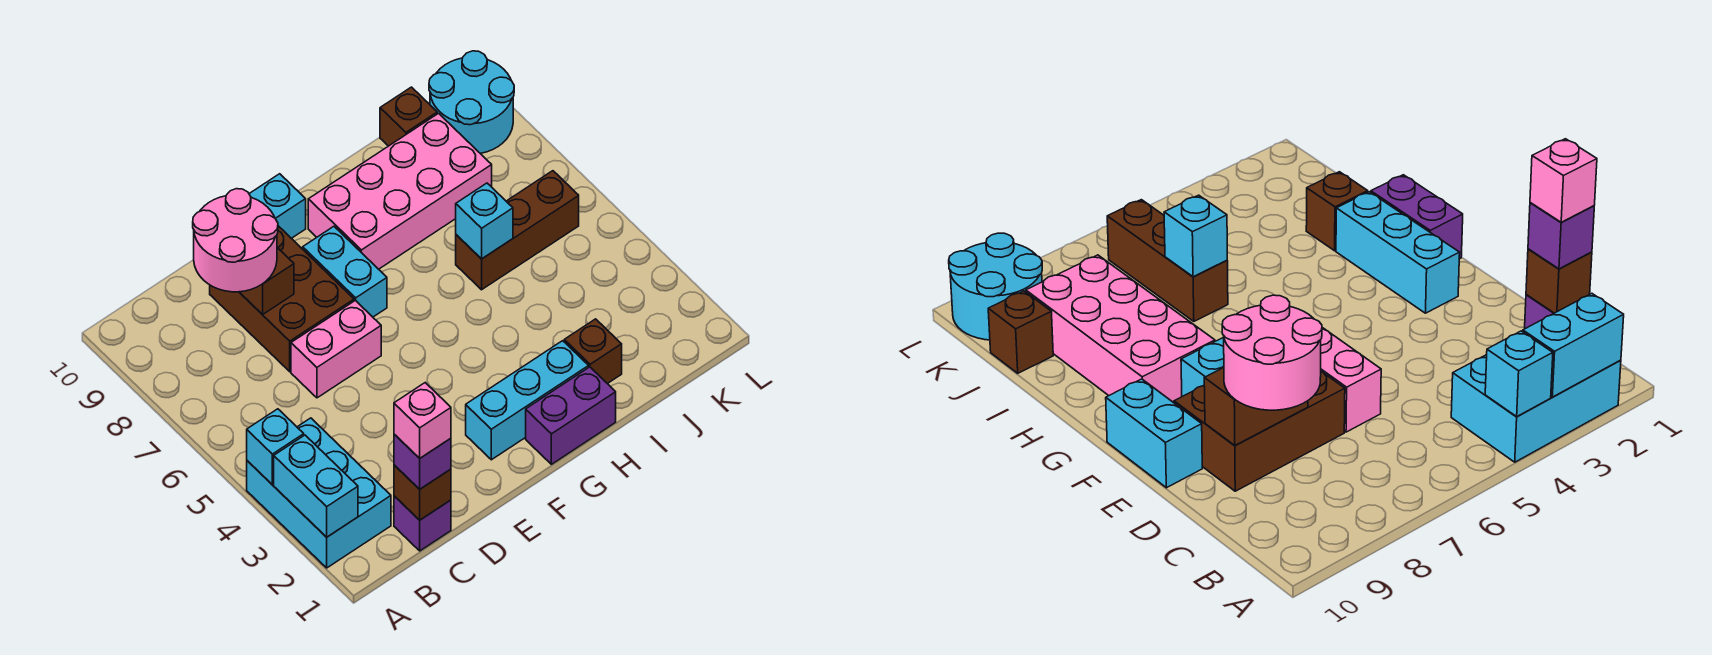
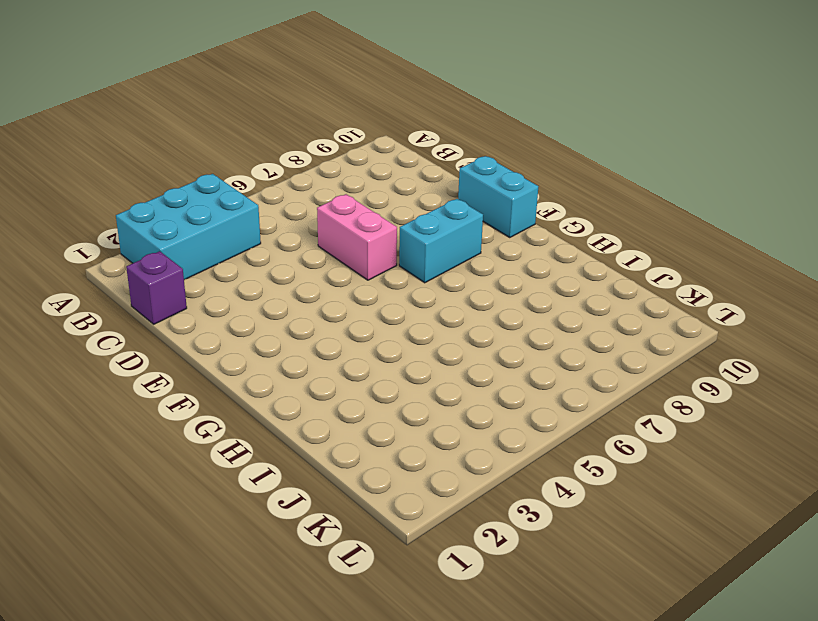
none -> brown brick D7:E9 level 1
none -> cyan brick F2:H2 level 1
none -> purple brick G1:H1 level 1

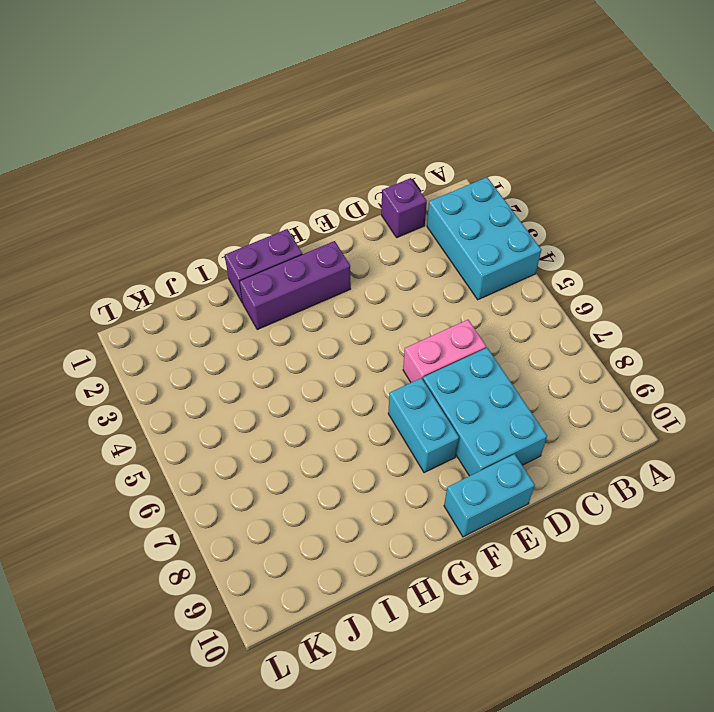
cyan brick D7:E9 level 1 -> brown brick D7:E9 level 1
purple brick F2:H2 level 1 -> cyan brick F2:H2 level 1
none -> pink brick G8:J9 level 1
none -> brown brick I2 level 1
none -> brown brick I6:K6 level 1

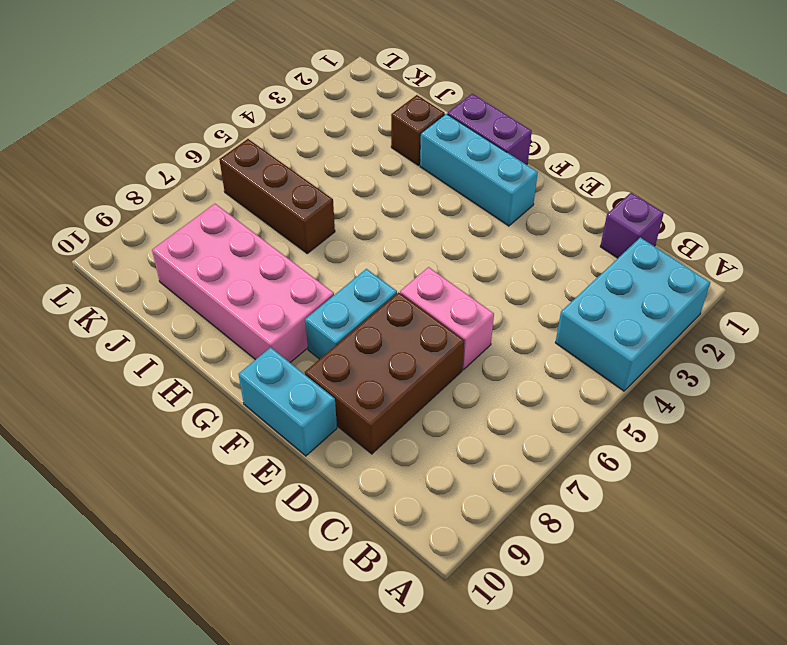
none -> brown brick J10 level 1
none -> cyan round brick K9:L10 level 1
none -> cyan brick A2:A3 level 2

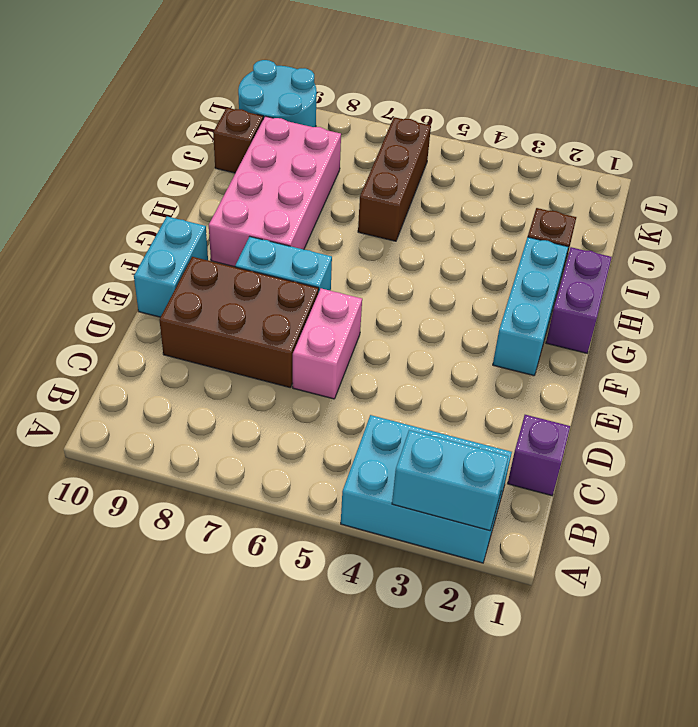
none -> cyan brick A4 level 2
none -> brown brick C1 level 2
none -> brown brick D8:D9 level 2

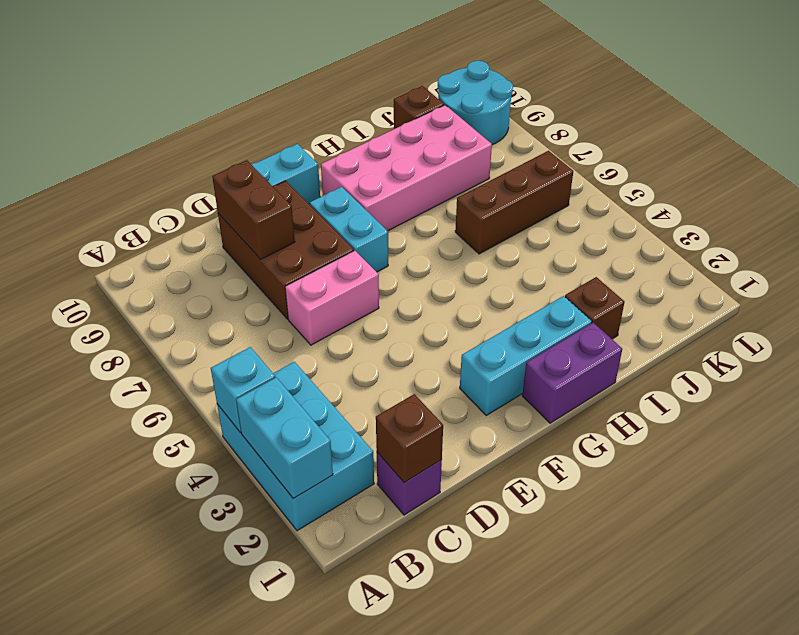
none -> cyan brick I6 level 2
none -> purple brick C1 level 3
none -> pink round brick C8:D9 level 3

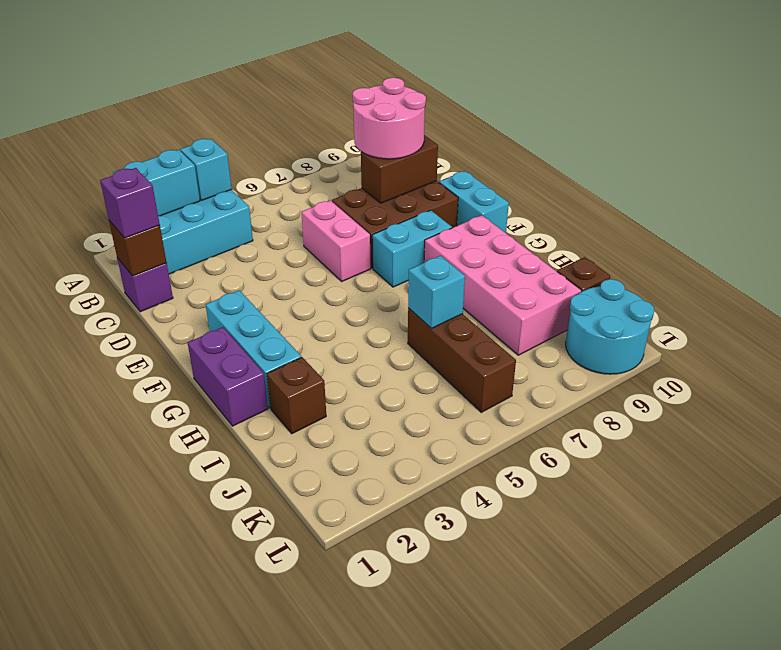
none -> pink brick C1 level 4

